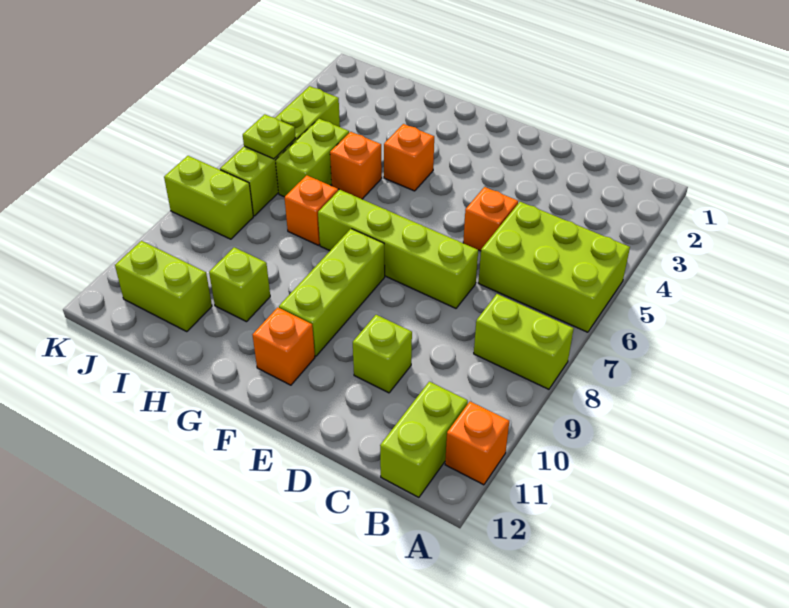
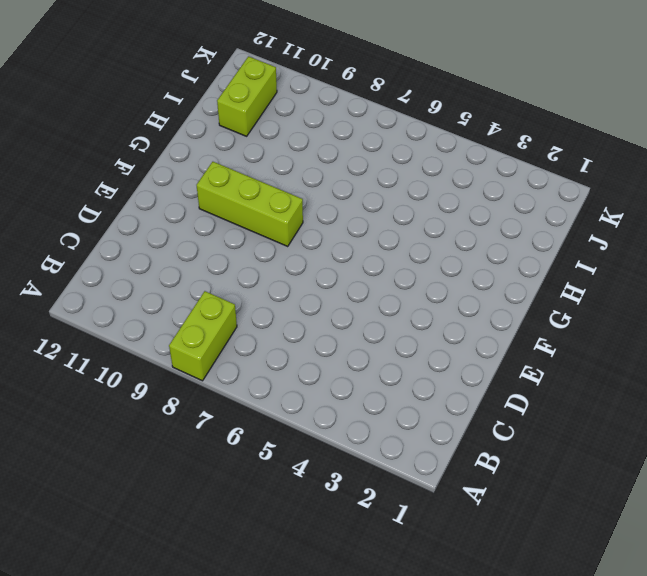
none -> lime brick A5:C6 level 1
none -> orange brick A11 level 1
none -> lime brick B11:B12 level 1

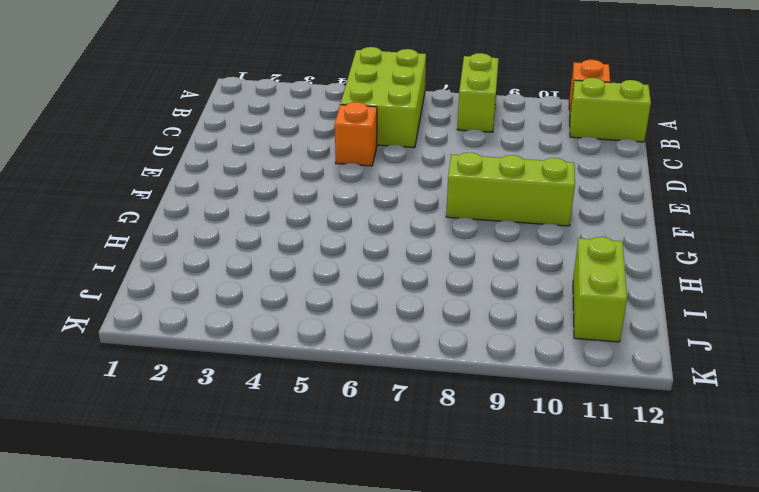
none -> lime brick D7:G7 level 1
none -> lime brick D10 level 1
none -> orange brick F11 level 1

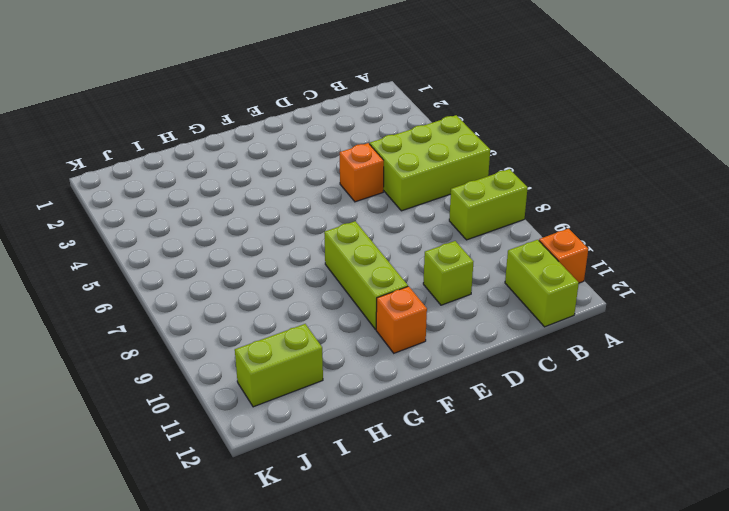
none -> lime brick D7:G7 level 1
none -> orange brick G4 level 1
none -> orange brick H5 level 1

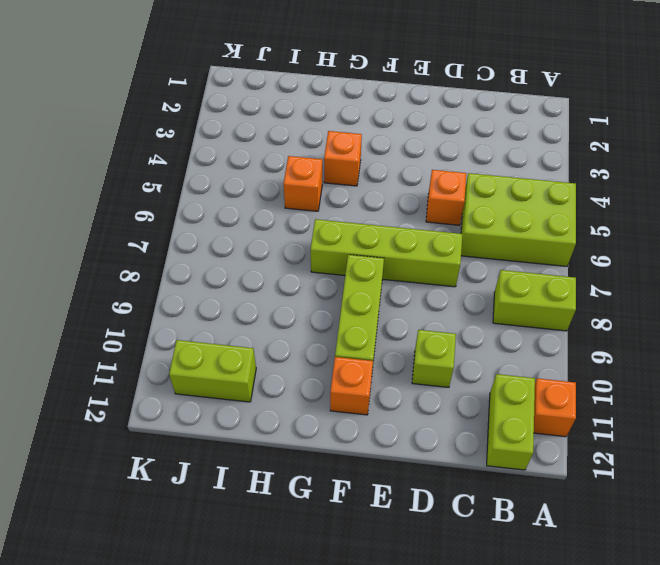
none -> orange brick H7 level 1
none -> lime brick H10 level 1
none -> lime brick I5:I6 level 1

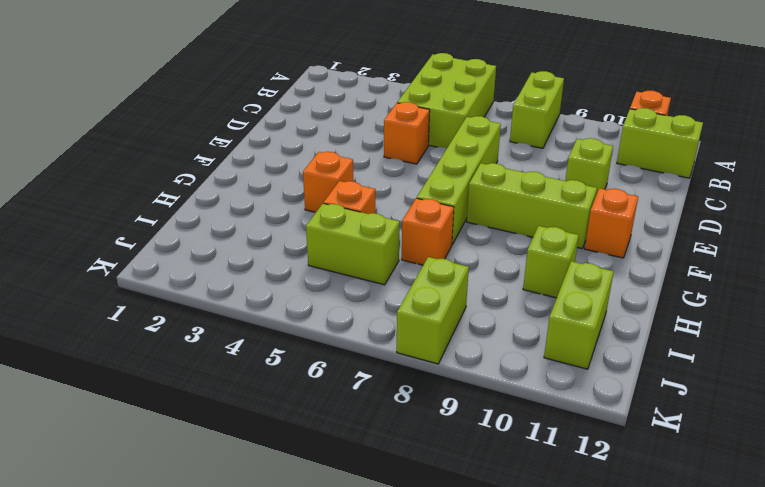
none -> lime brick J4:J7 level 1
none -> lime plate J6 level 2

